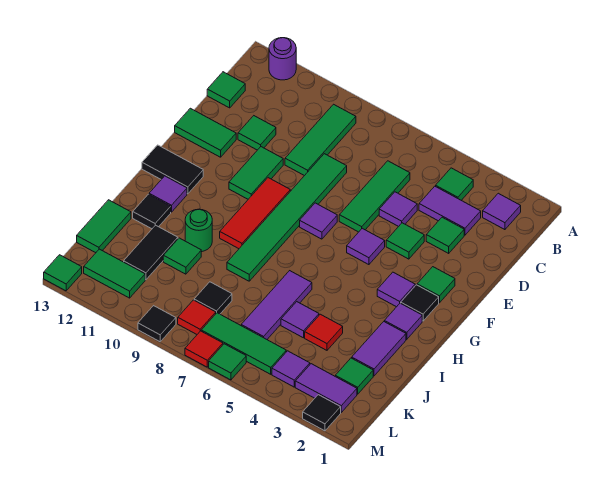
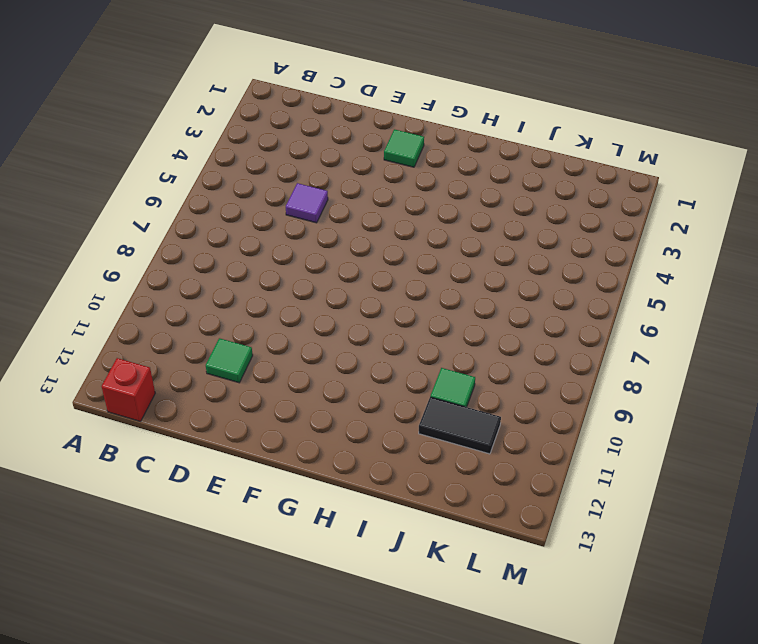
red brick B13 level 1 -> none
none -> purple round brick A12 level 1
none -> purple tile B2 level 1
none -> green tile B4 level 1
none -> green tile B9:D9 level 1

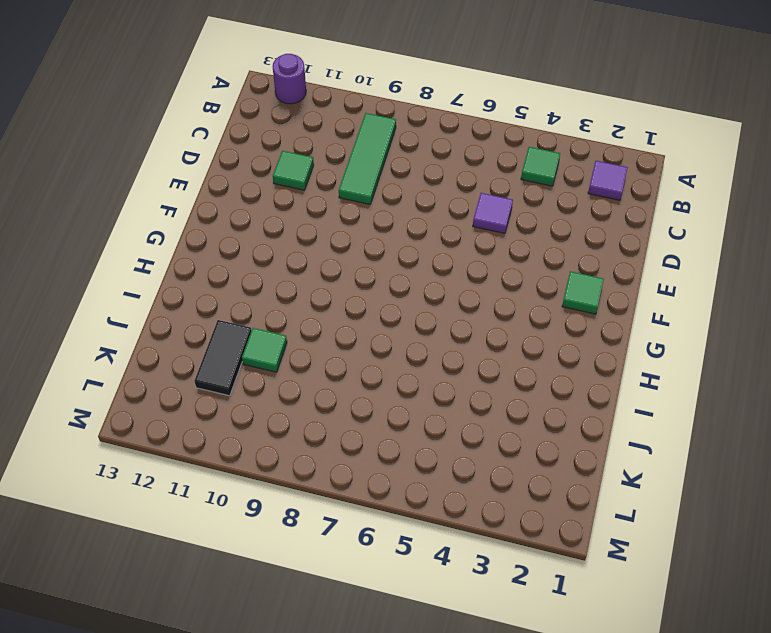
none -> purple tile C3:C4 level 1
none -> green tile C6:E6 level 1
none -> green tile C13 level 1
none -> green tile D3 level 1

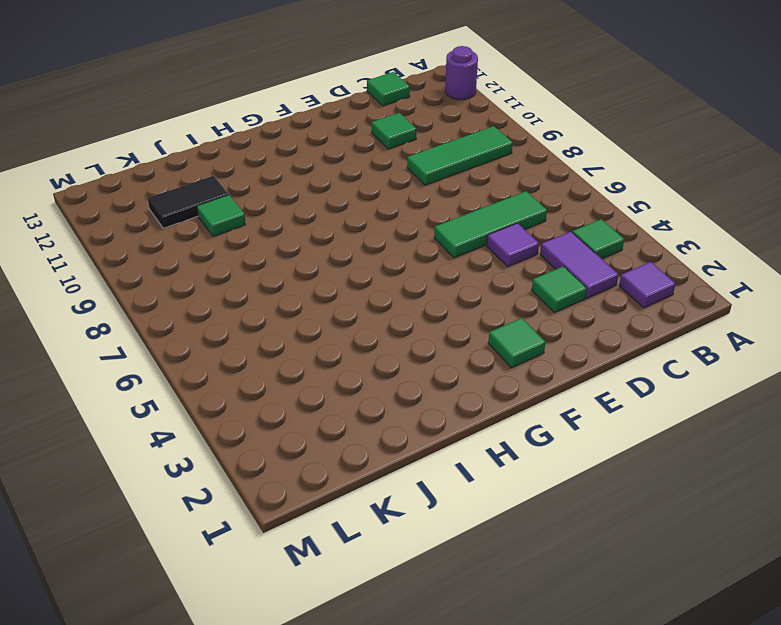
none -> green tile D8:I8 level 1
none -> green tile E4 level 1
none -> green tile E10:F10 level 1
none -> green tile E12:E13 level 1

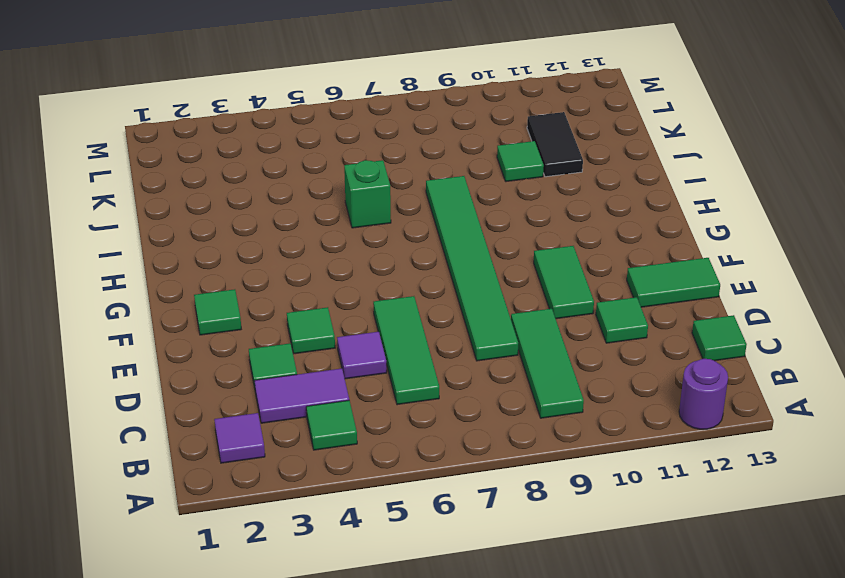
green brick I6 level 1 -> purple tile I6:K6 level 1
none -> purple tile F5 level 1
none -> purple tile F7 level 1
none -> red tile F9:H9 level 1
none -> black tile G2 level 1

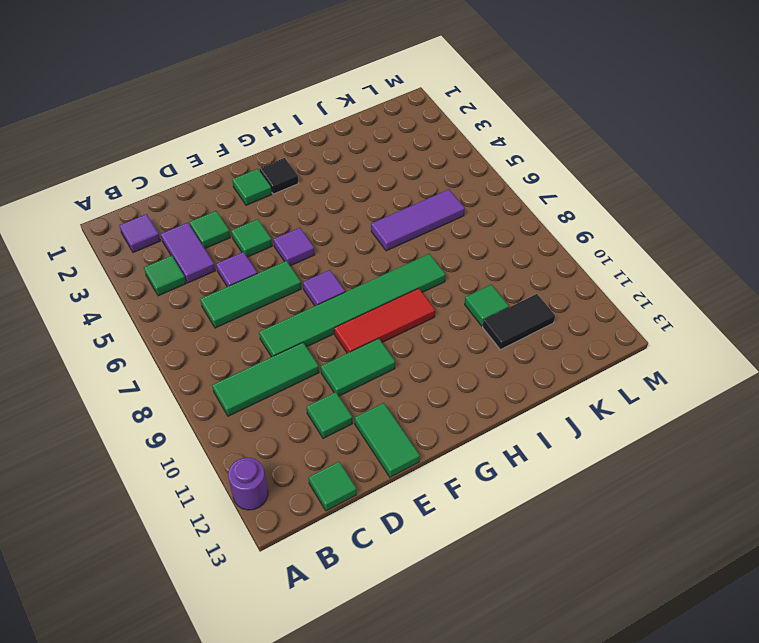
none -> purple tile G3 level 1
none -> black tile G12:G13 level 1
none -> purple tile H2 level 1
none -> purple tile H12 level 1

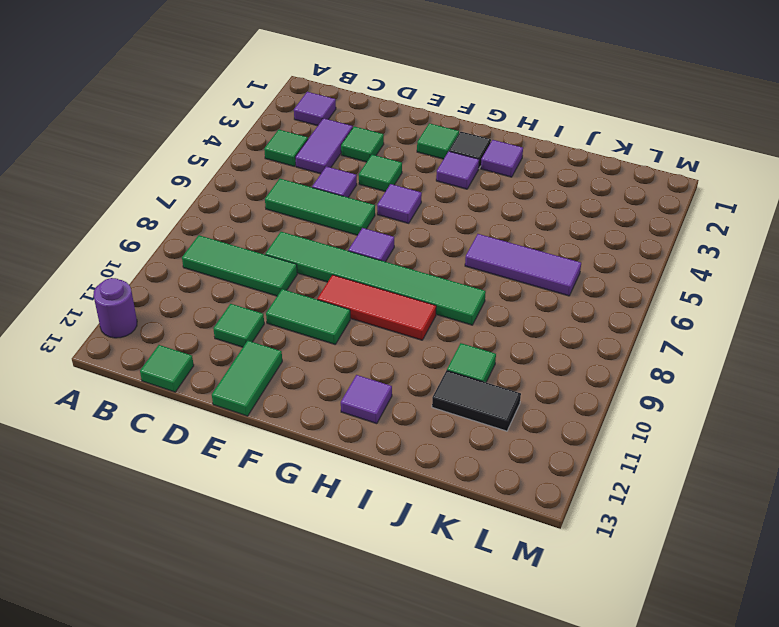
none -> black tile G12:G13 level 1
none -> purple tile I2:J2 level 1
none -> green round brick I10 level 1
none -> black tile I12 level 1

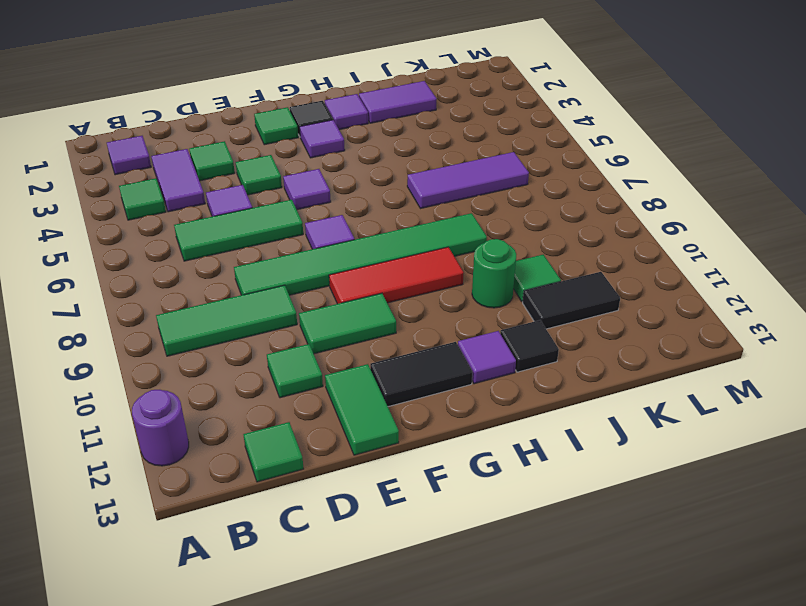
black tile F12:G12 level 1 -> black tile G12:G13 level 1
none -> red tile J4 level 1
none -> purple tile J5 level 1
none -> green tile J13:K13 level 1
none -> green tile K2 level 1

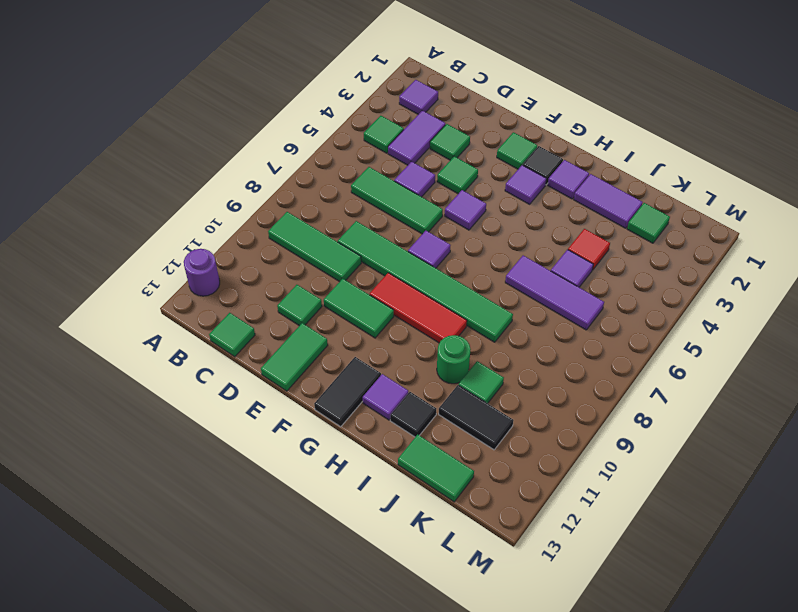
none -> black tile K8 level 1
none -> purple tile L2:L3 level 1
none -> purple tile L4 level 1
none -> green tile L5:L7 level 1

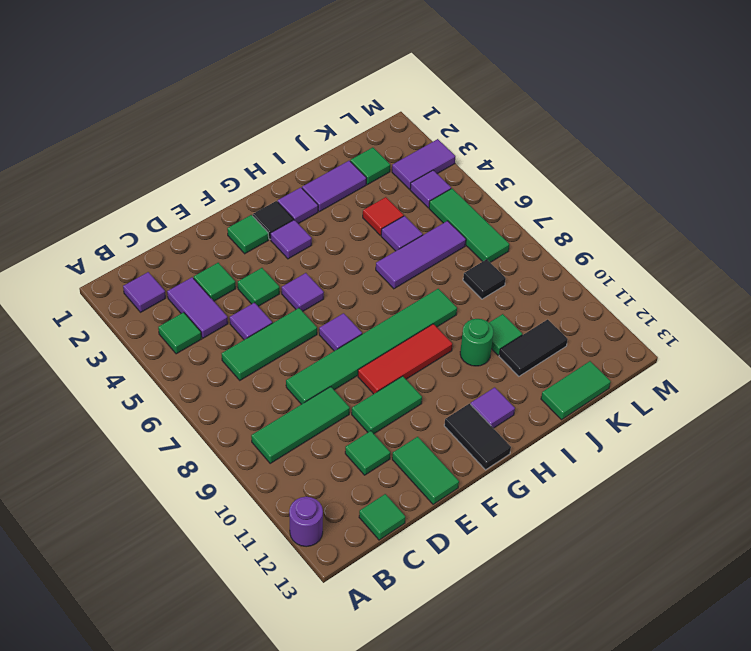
purple tile L3:M3 level 1 -> purple tile L2:L3 level 1
none -> black tile I12 level 1
none -> red tile L8 level 1
none -> green tile L11:L12 level 1
none -> black tile M2 level 1

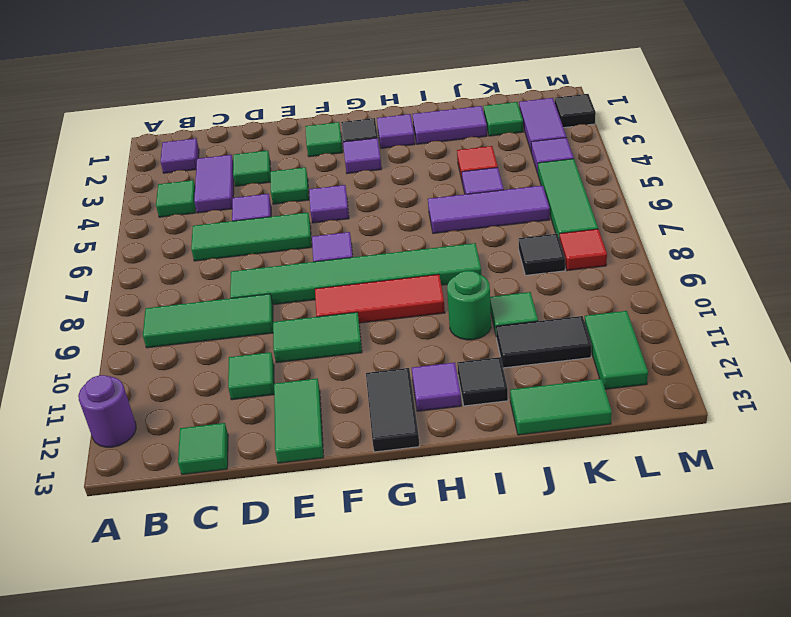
none -> green tile M6 level 1
none -> red tile M7 level 1
none -> black tile M9 level 1
none -> green tile M13 level 1

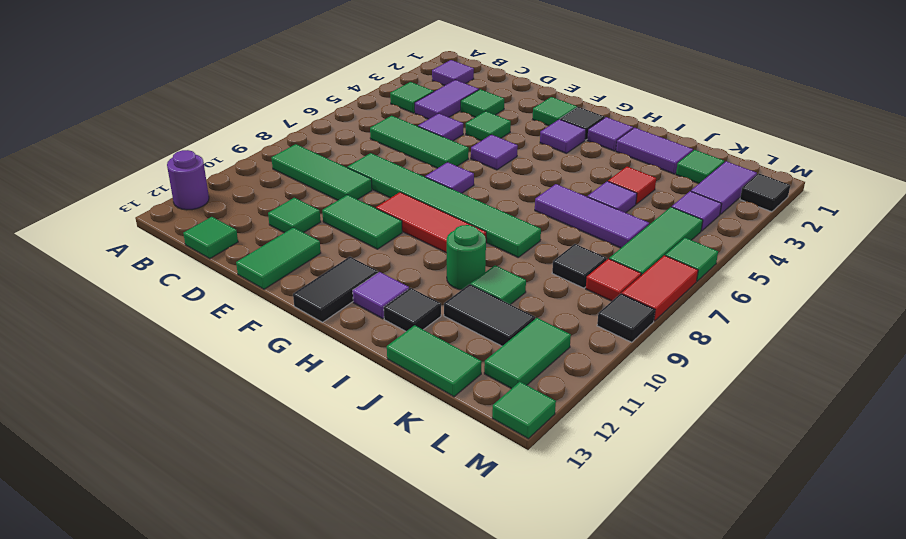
red tile M7:M8 level 1 -> red tile M7 level 1

